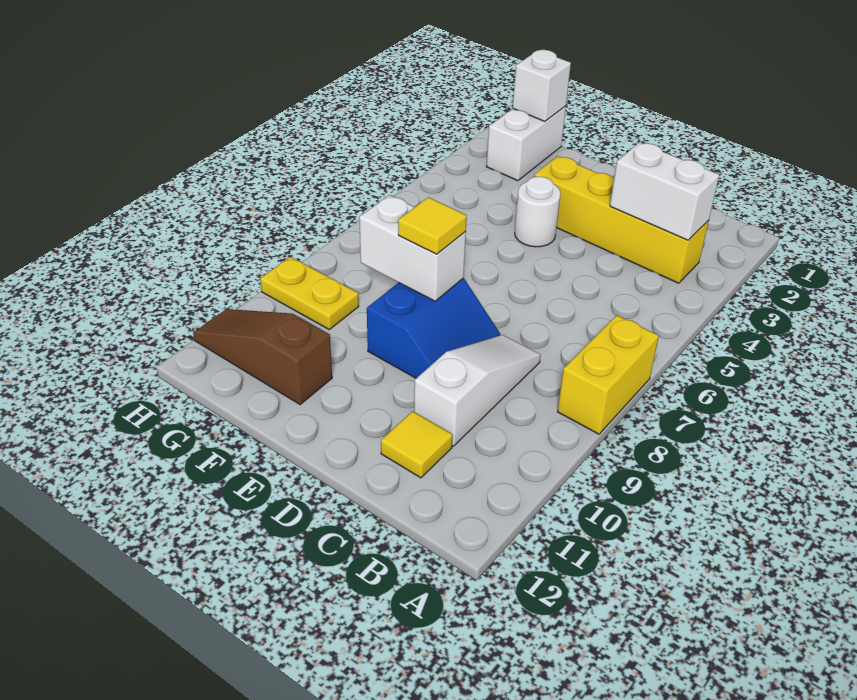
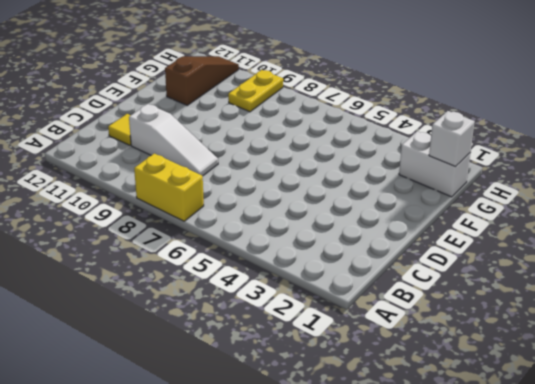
none -> yellow brick B3:E3 level 1
none -> blue slope D8:E9 level 1 top E
none -> white round brick E4 level 1

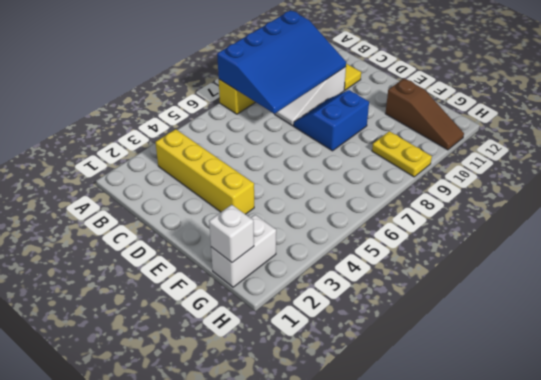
blue slope A7:C10 level 2 top A -> none
none -> white round brick E4 level 1
none -> white brick B3:C3 level 2
none -> white brick E8:F8 level 2

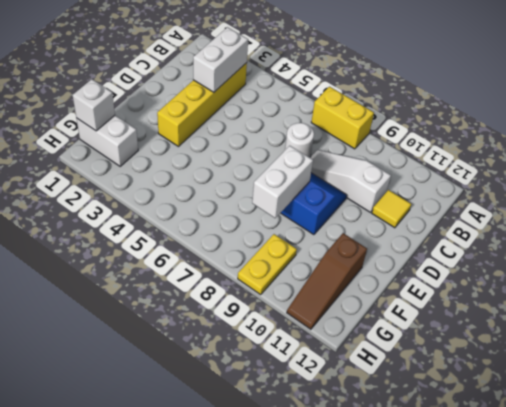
white round brick C7 level 1 -> white round brick E4 level 1
none -> yellow tile E8 level 3

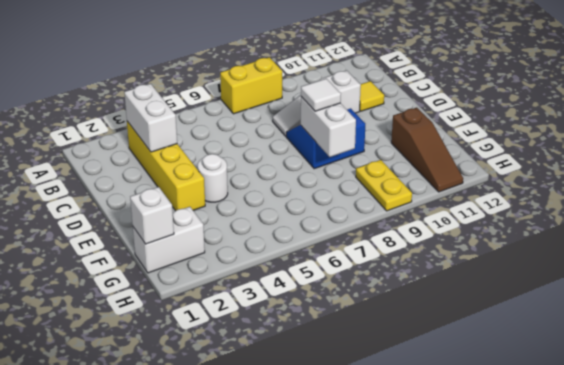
white tile E8 level 3 -> yellow tile E8 level 3

